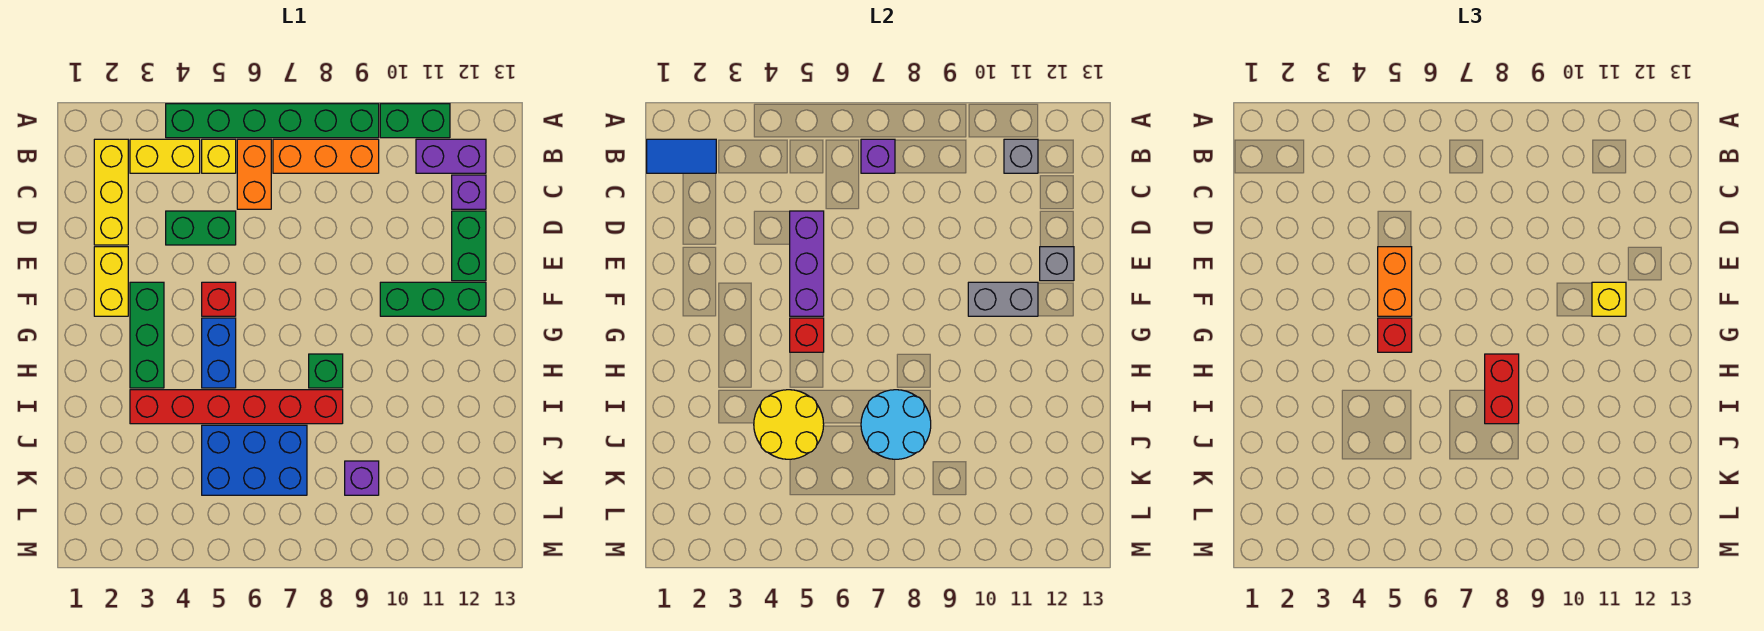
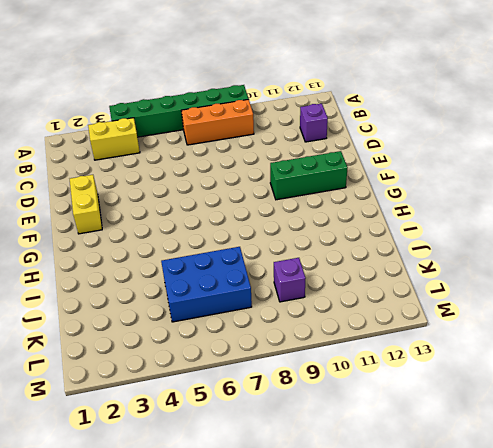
none -> green brick A10:A11 level 1
none -> yellow brick B2:D2 level 1
none -> yellow brick B5 level 1
none -> orange brick B6:C6 level 1

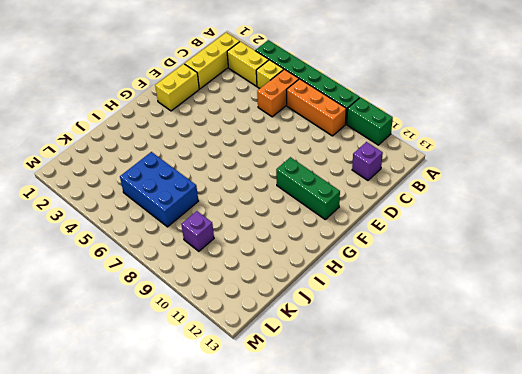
none -> purple brick B11:B12 level 1
none -> green brick D4:D5 level 1
none -> green brick D12:E12 level 1
none -> green brick F3:H3 level 1

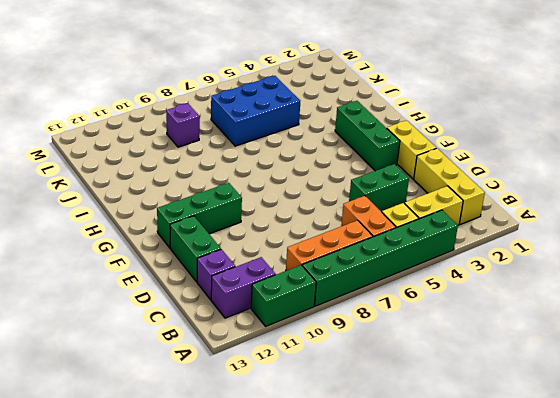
none -> red brick F5 level 1
none -> blue brick G5:H5 level 1
none -> green brick H8 level 1
none -> red brick I3:I8 level 1

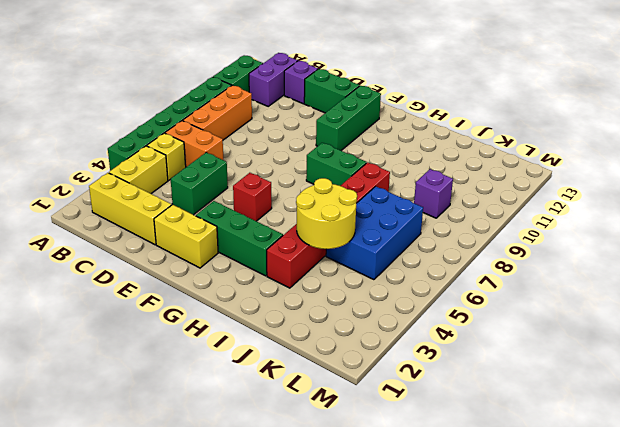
green brick G8:H8 level 1 -> green brick H8 level 1
none -> blue brick G5:H5 level 1
none -> blue tile B1:B2 level 2
none -> purple brick B7 level 2
none -> grey brick B11 level 2

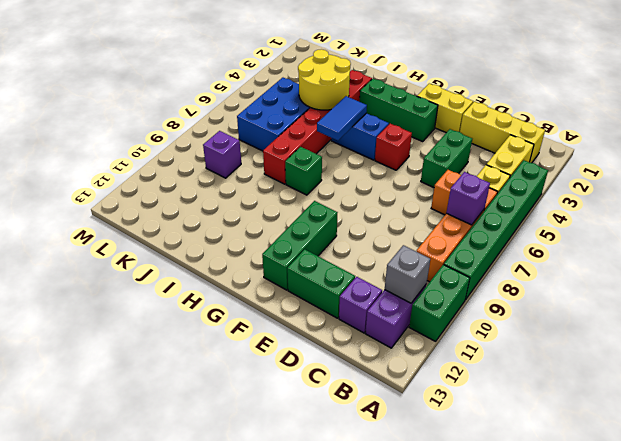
blue tile H5:H6 level 2 -> blue tile B1:B2 level 2
none -> purple brick D5:F5 level 2
none -> grey brick E12 level 2
none -> grey brick F10:F11 level 2
none -> red brick G5 level 2

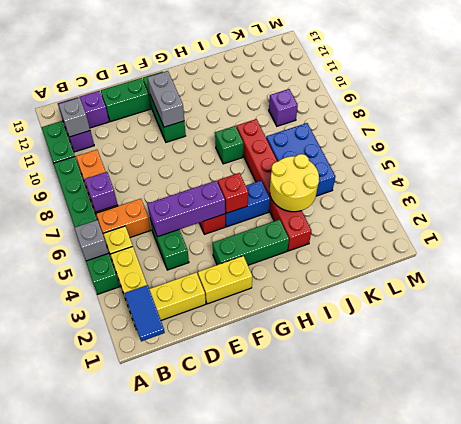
grey brick A5 level 2 -> grey brick E12 level 2
none -> cyan round brick I7:J8 level 2
none -> orange brick E5:F5 level 3
none -> yellow brick F11 level 3
none -> red brick G5 level 3

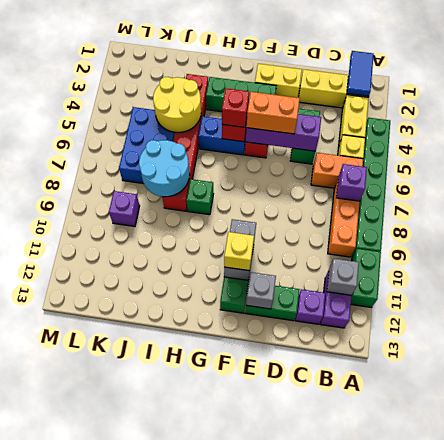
none -> red brick H8:I8 level 3

